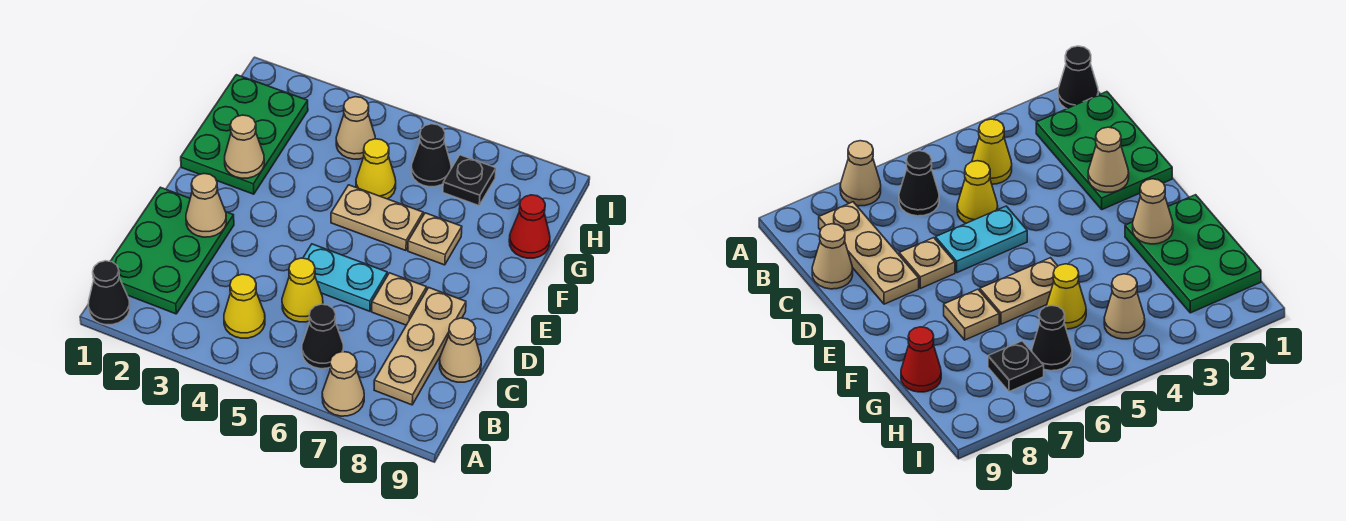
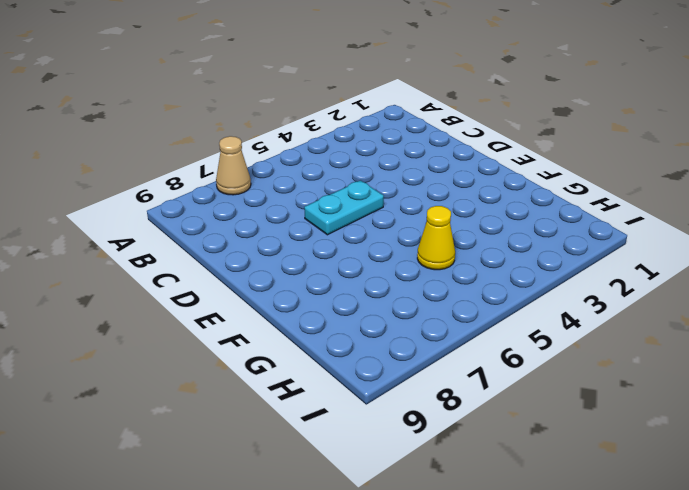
none -> black cone A1 level 1
none -> green plate B1:D2 level 1
none -> yellow cone B4 level 1

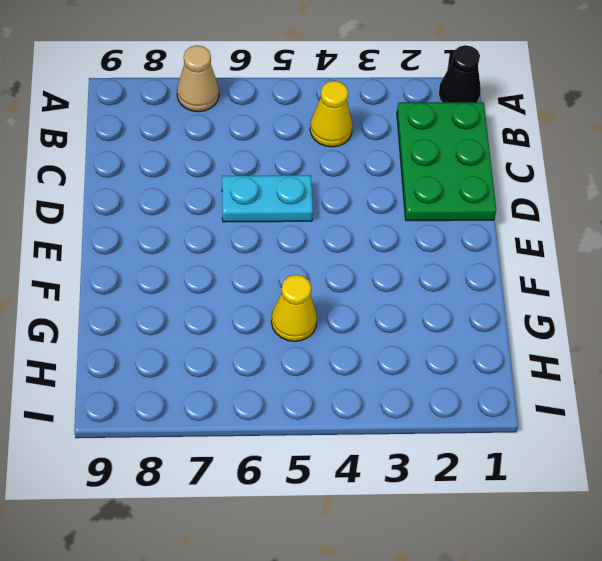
none -> black cone B6 level 1
none -> tan plate B8:D8 level 1
none -> yellow cone C5 level 1

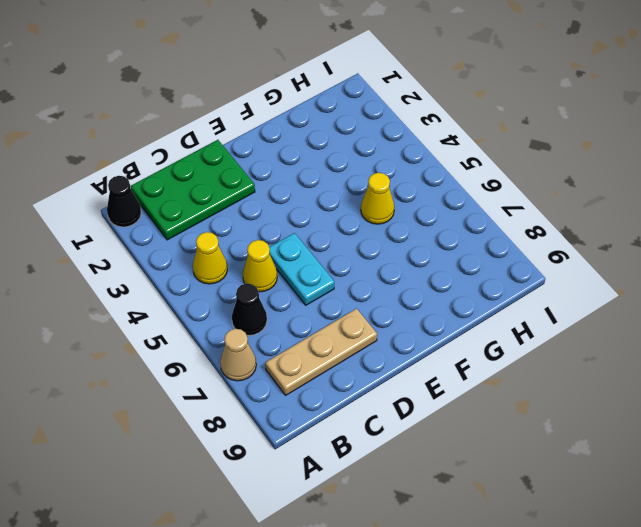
none -> tan cone C9 level 1
none -> tan plate D7 level 1
none -> green plate F1:H2 level 1

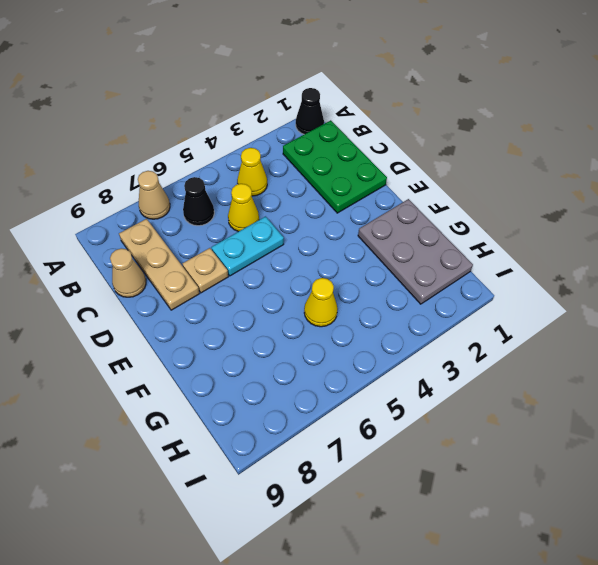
grey plate F1:H2 level 1 -> green plate F1:H2 level 1
none -> tan plate F5:F6 level 1
none -> tan plate F7 level 1
none -> red cone G9 level 1

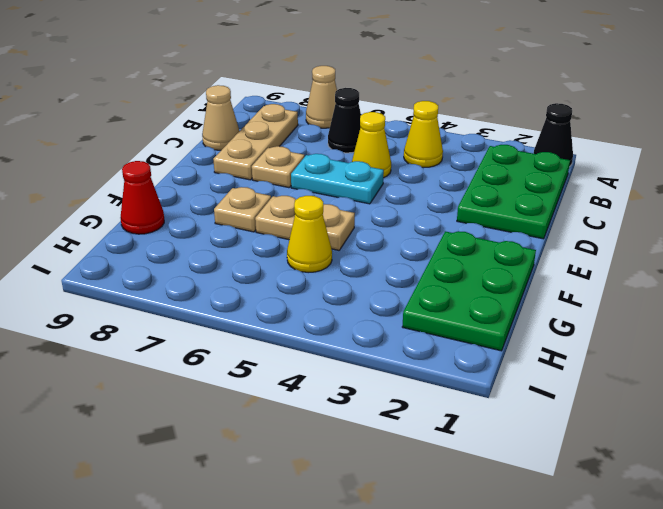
none -> tan cone H4 level 1
none -> black cone H6 level 1
none -> black plate H7 level 1

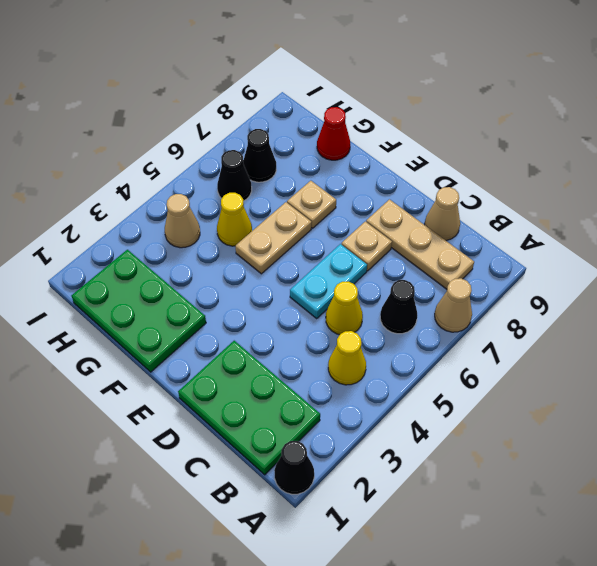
black cone H7 level 1 -> black plate H7 level 1
none -> tan cone D2 level 2
none -> tan cone F2 level 2

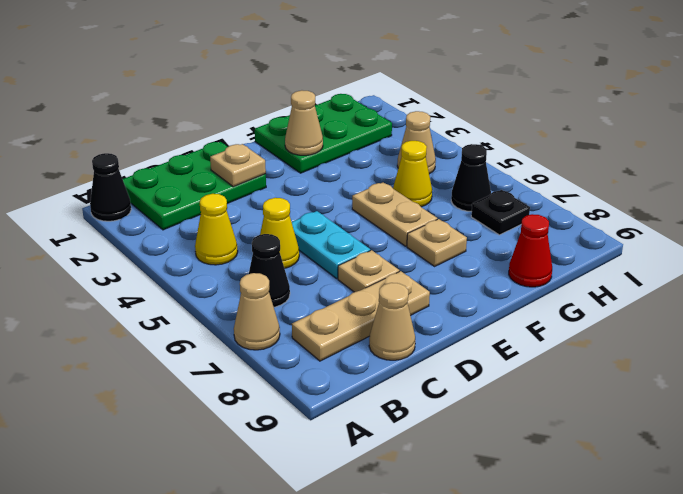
tan plate D2 level 2 -> tan cone D2 level 2

